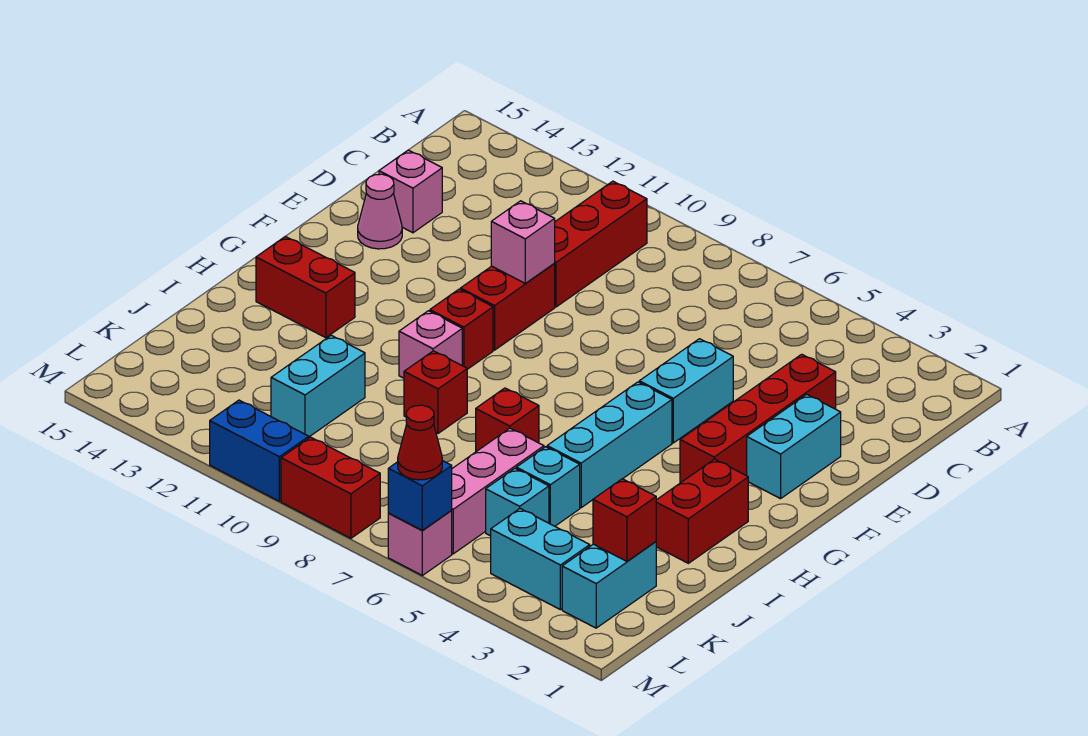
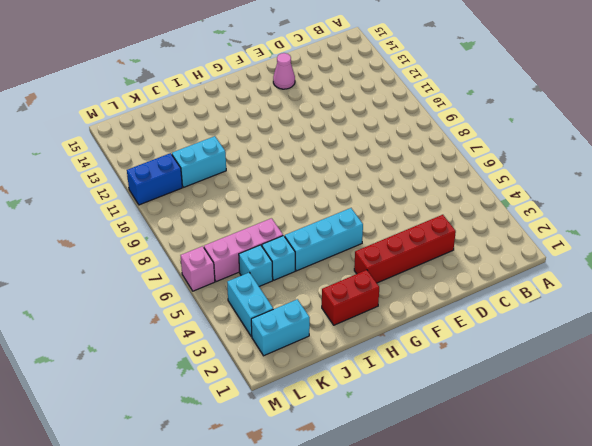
blue brick L11:M11 level 1 -> blue brick M10:M11 level 1
none -> red brick B10:D10 level 1
none -> pink brick D14 level 1
none -> cyan brick E2:F2 level 1

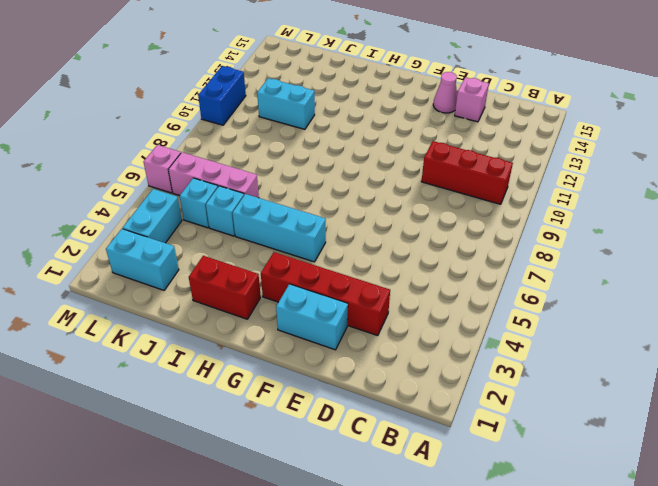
none -> cyan brick E5:F5 level 1
none -> red brick E10:F10 level 1
none -> red brick G10 level 1

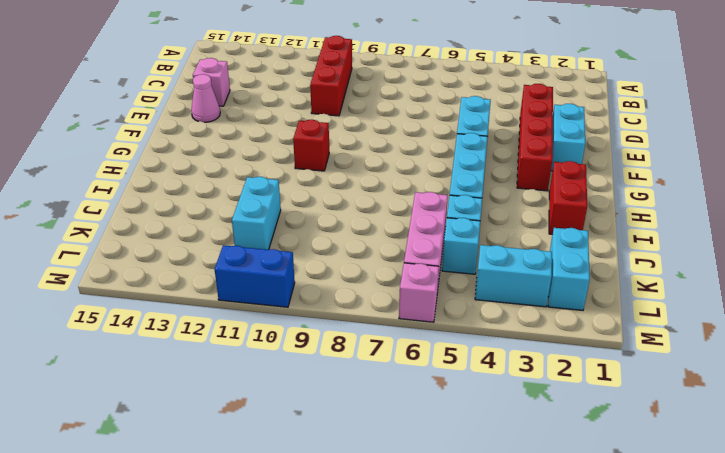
none -> red brick E10:F10 level 1
none -> pink brick H10 level 1
none -> red brick H13:H14 level 1

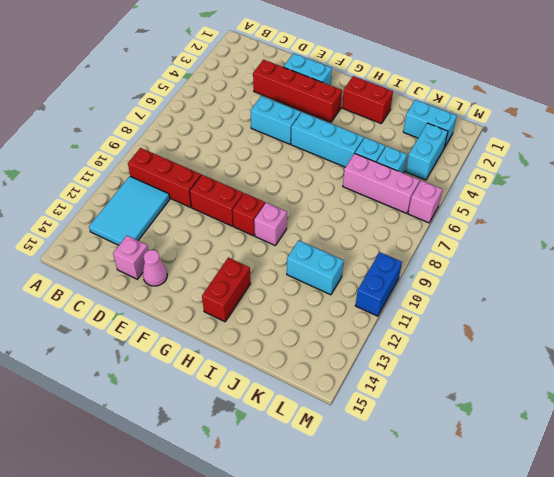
cyan tile B11:C13 level 1 -> none
none -> red brick I7 level 1
none -> red brick I9 level 1
none -> red brick M8:M9 level 1

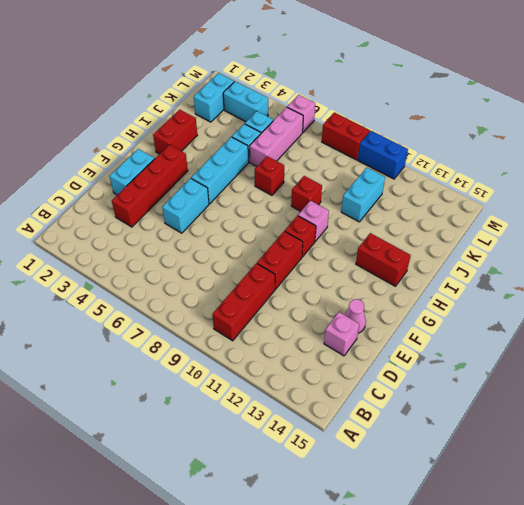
none -> pink brick E10 level 2
none -> red brick K2 level 2
none -> blue brick M6 level 2

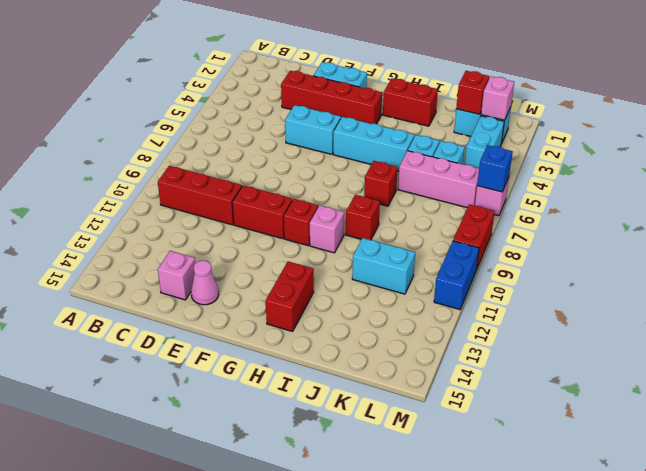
pink brick L2 level 2 -> pink brick E10 level 2
none -> red cone M6 level 3

